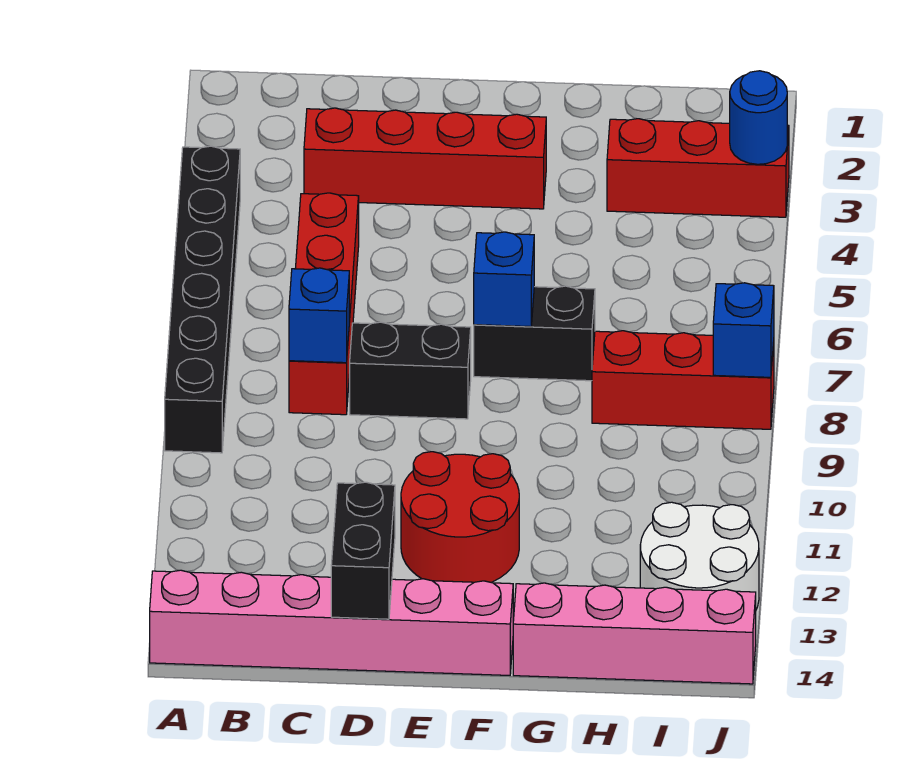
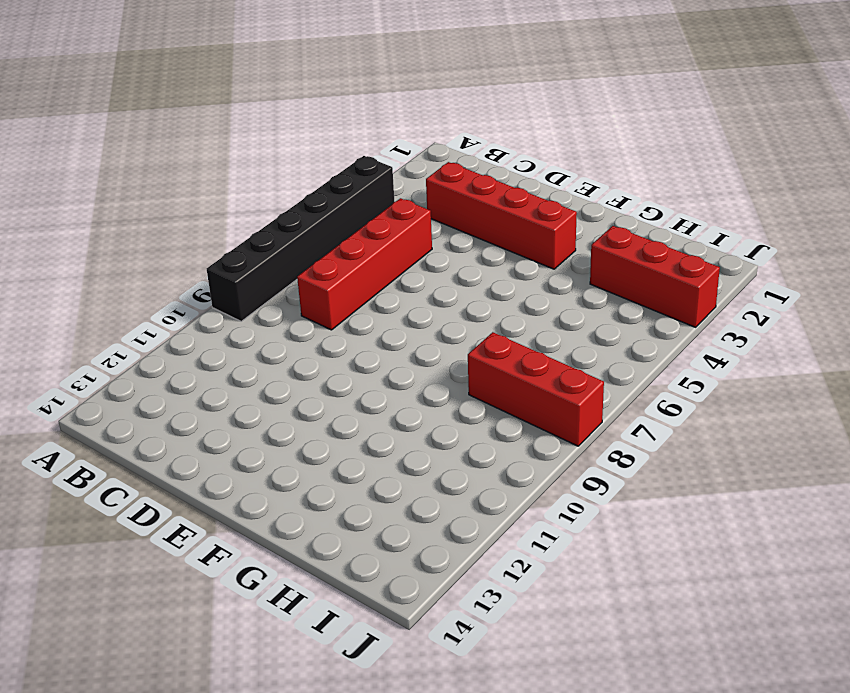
none -> pink brick A14:F14 level 1
none -> black brick D8:E8 level 1
none -> red round brick E11:F12 level 1

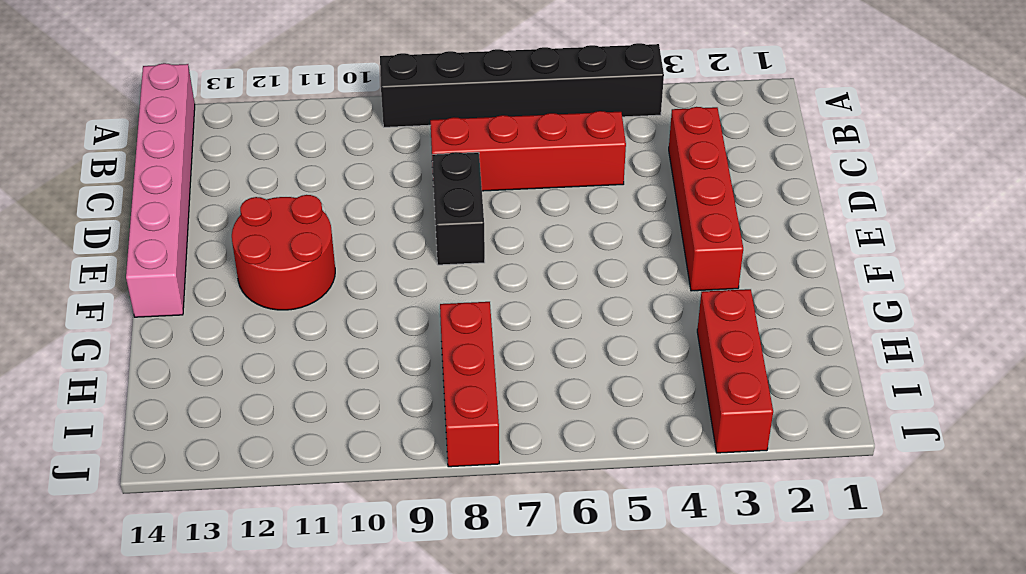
none -> black brick F7:G7 level 1
none -> pink brick G14:J14 level 1
none -> white round brick I12:J13 level 1

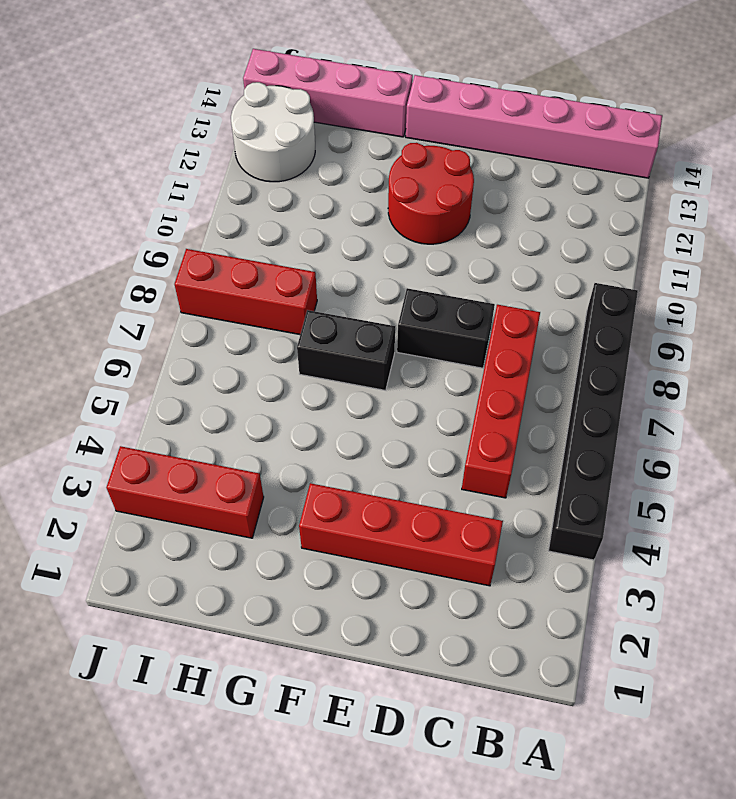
none -> blue brick C8 level 2
none -> black brick D13:D14 level 2
none -> blue brick F7 level 2

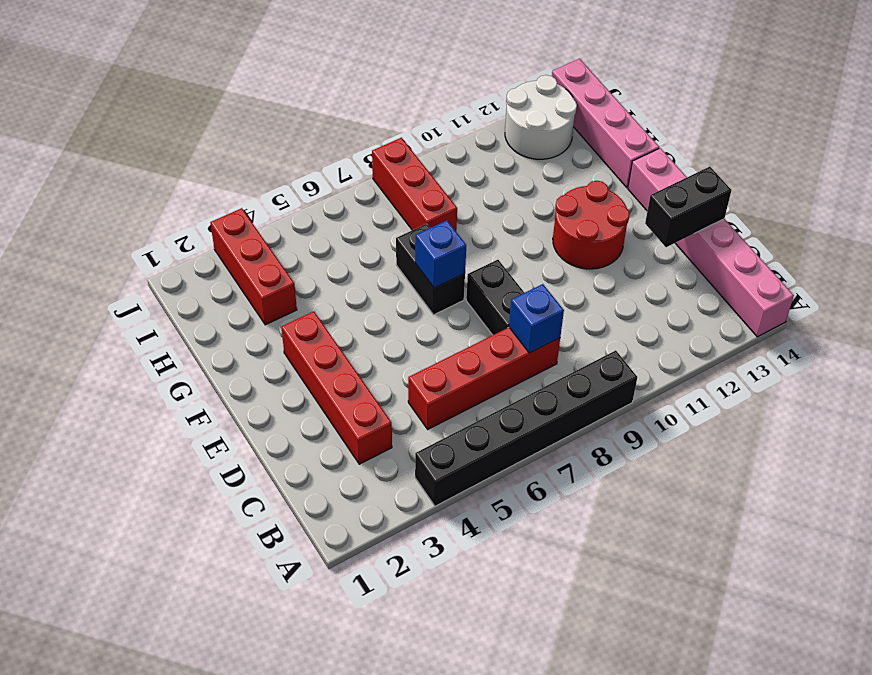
none -> blue round brick J3 level 2
none -> blue brick J8 level 2

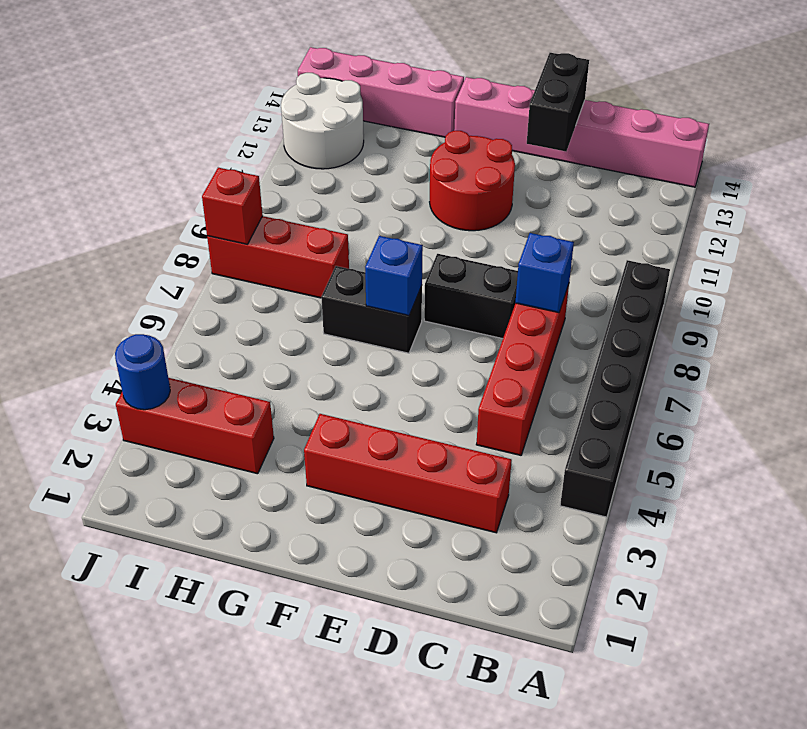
red brick J8 level 2 -> blue brick J8 level 2

